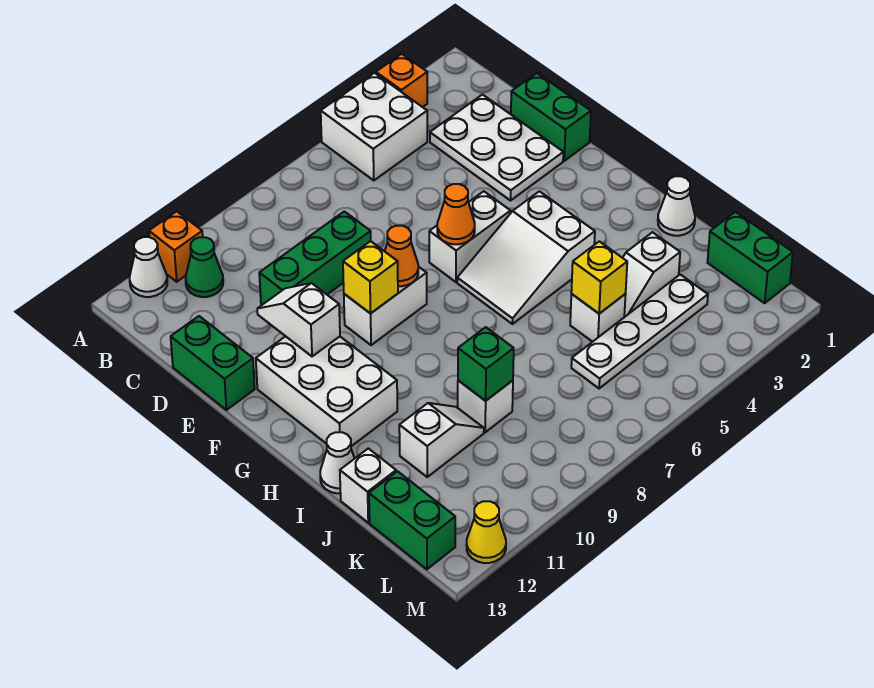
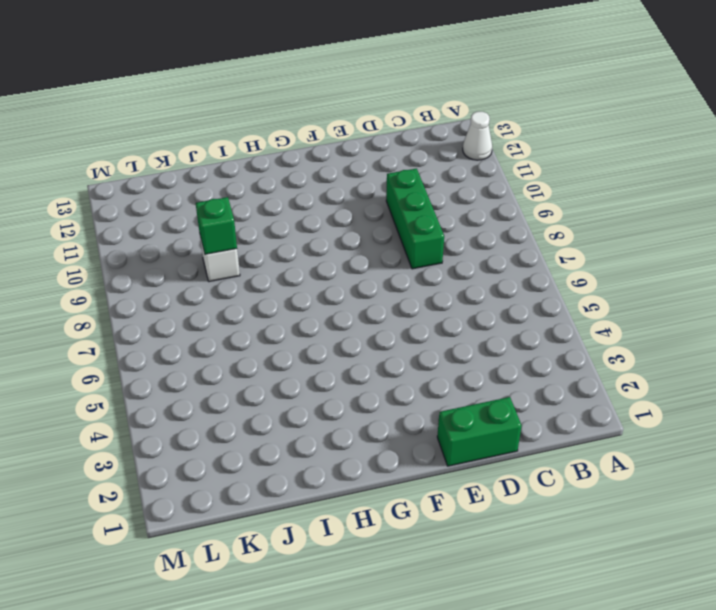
none -> orange brick A3 level 1
none -> white brick A4:B5 level 1
none -> orange brick A11 level 1
none -> green cone B11 level 1

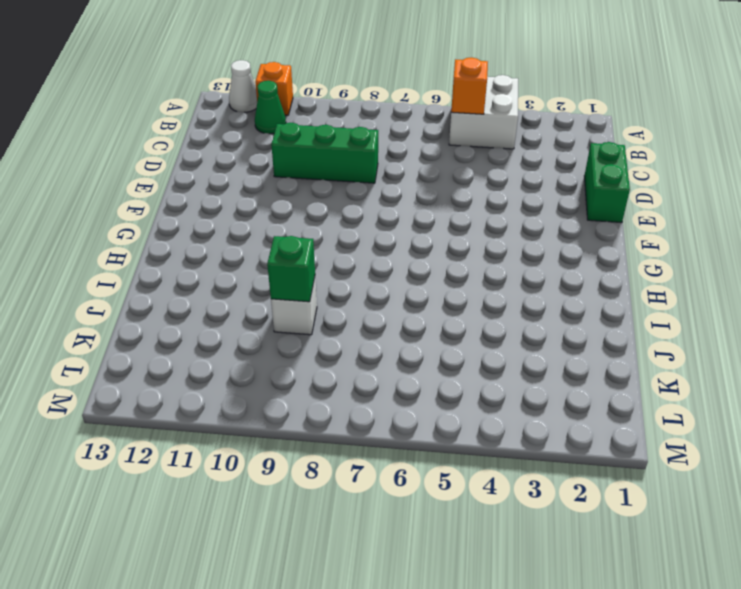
orange brick B5 level 2 -> orange brick A3 level 1
none -> white plate C2:E3 level 1
none -> green brick D13:E13 level 1
none -> white brick F5:F6 level 1
none -> white brick F8:F9 level 1

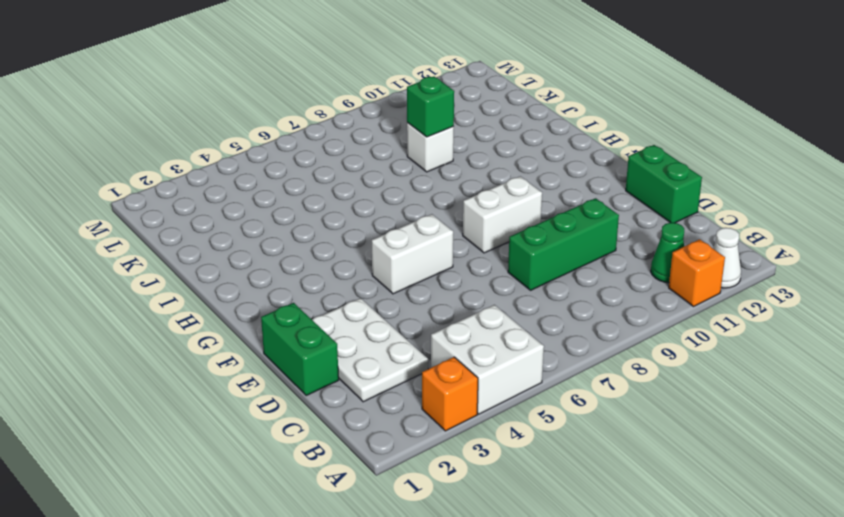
none -> white brick F11:H12 level 1
none -> white slope G4:H6 level 1 top 4
none -> white cone I1 level 1
none -> white cone I13 level 1

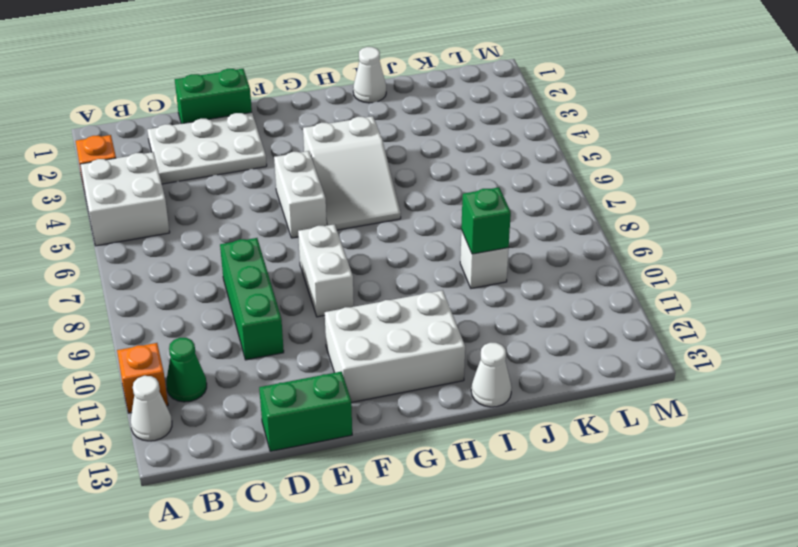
none -> white slope J3:J4 level 1 top 3
none -> white brick J5 level 1
none -> white slope J10:J11 level 1 top 11
none -> white brick J13 level 1

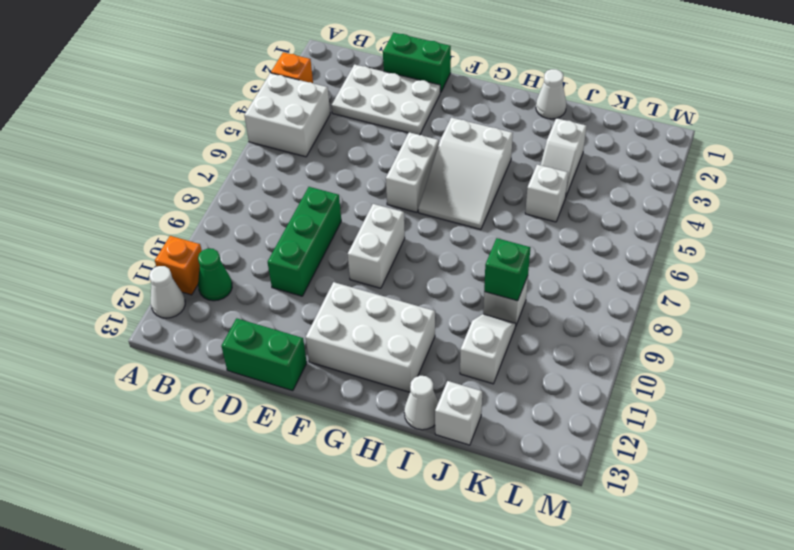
none -> green brick K1:L1 level 1
none -> white plate K3:K6 level 1
none -> green brick K13:L13 level 1
none -> yellow cone M12 level 1

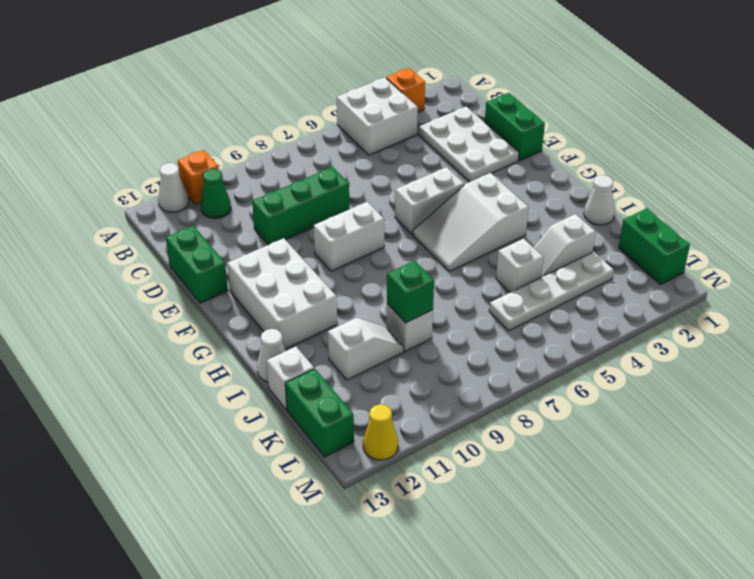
none -> white slope E11:F11 level 2 top F
none -> orange cone F6 level 2
none -> orange cone F8 level 2
none -> yellow brick F9 level 2

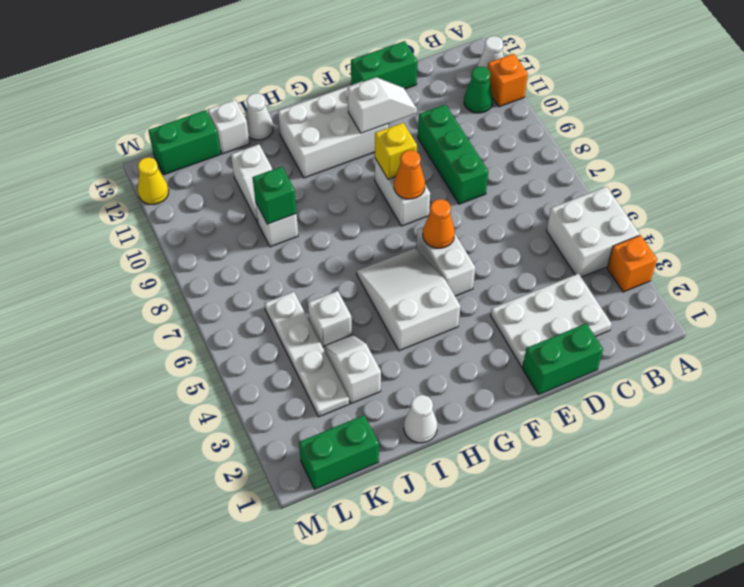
none -> yellow brick J5 level 2

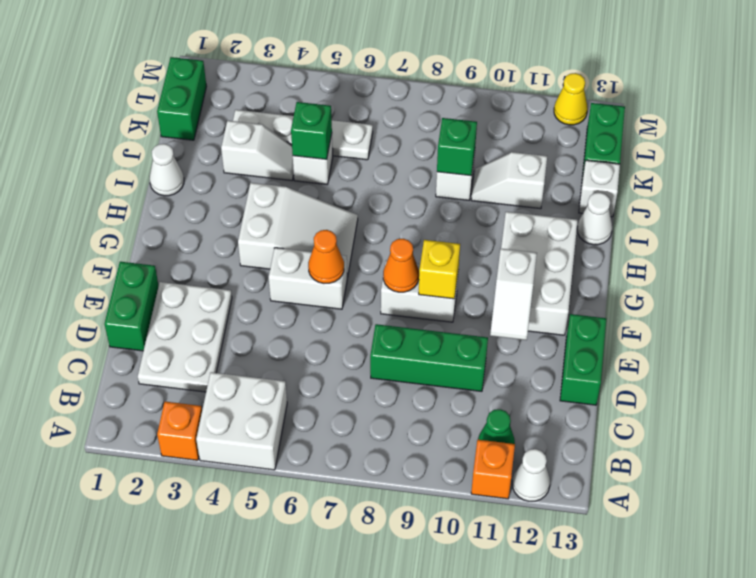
green brick J5 level 2 -> yellow brick J5 level 2

